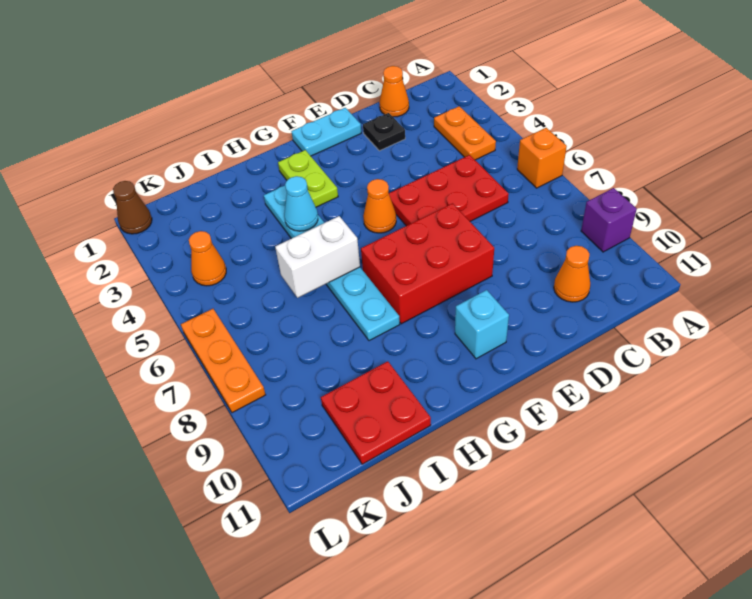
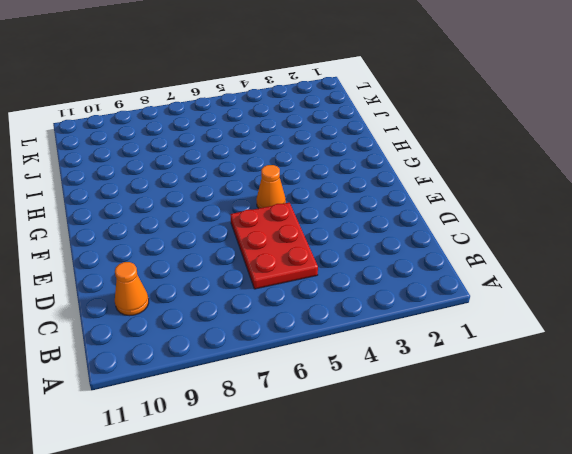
none -> orange brick A6 level 1
none -> purple brick A9 level 1
none -> orange plate B3:B4 level 1

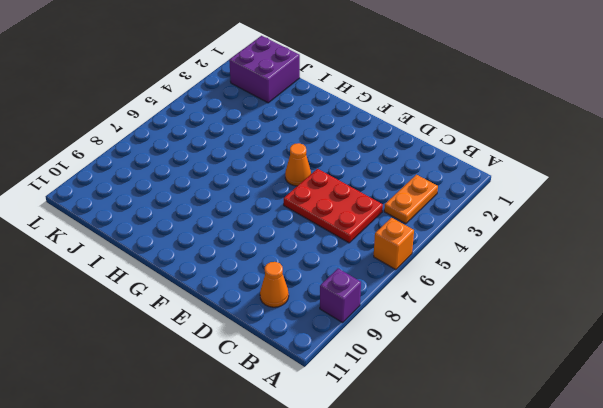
purple brick J1:K2 level 1 -> none
none -> orange cone C1 level 1
none -> black plate D2 level 1
none -> cyan plate E1:F1 level 1

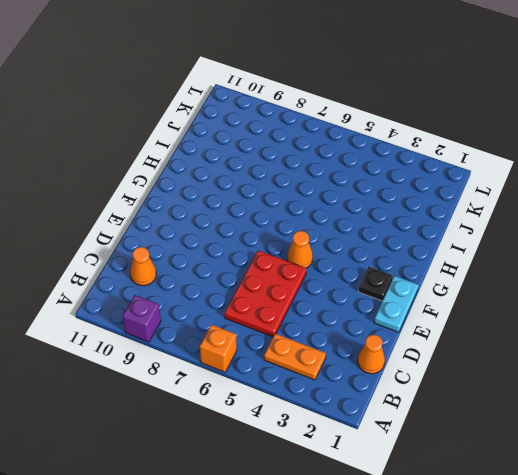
black plate F2 level 1 -> black plate D2 level 1
none -> red brick E7:G8 level 1
none -> cyan brick F10 level 1
none -> lime plate G2:G3 level 1

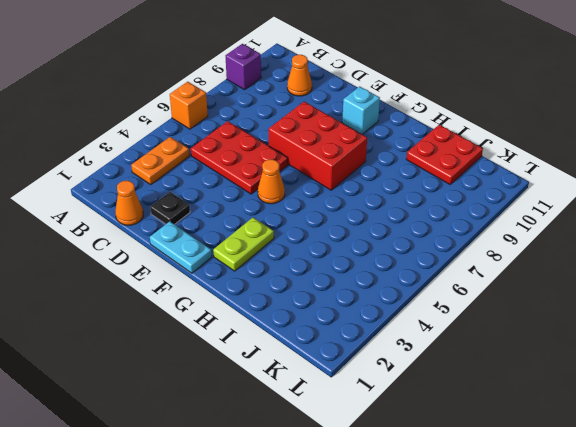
none -> cyan plate H3:H8 level 1
none -> orange cone K4 level 1
none -> brown cone L1 level 1

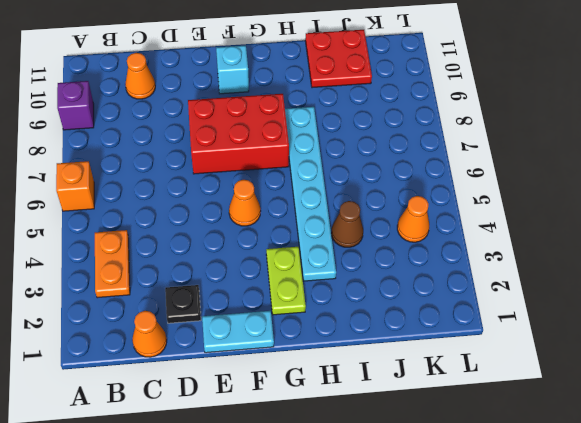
brown cone I4 level 1 -> brown cone L1 level 1
none -> red plate C5:E6 level 1
none -> orange plate L6:L8 level 1
none -> cyan cone H4 level 2

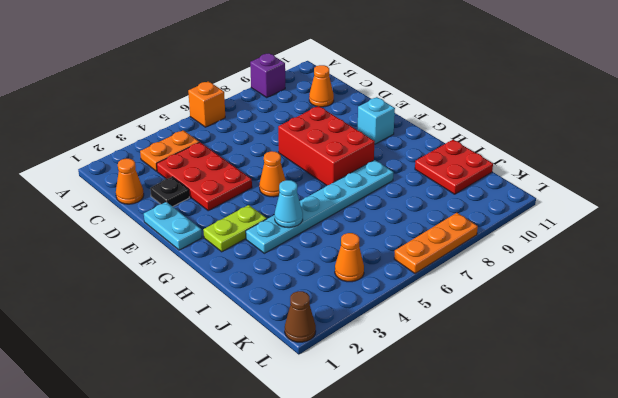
red plate C3:E4 level 1 -> red plate C5:E6 level 1
none -> white brick H6:I6 level 2

